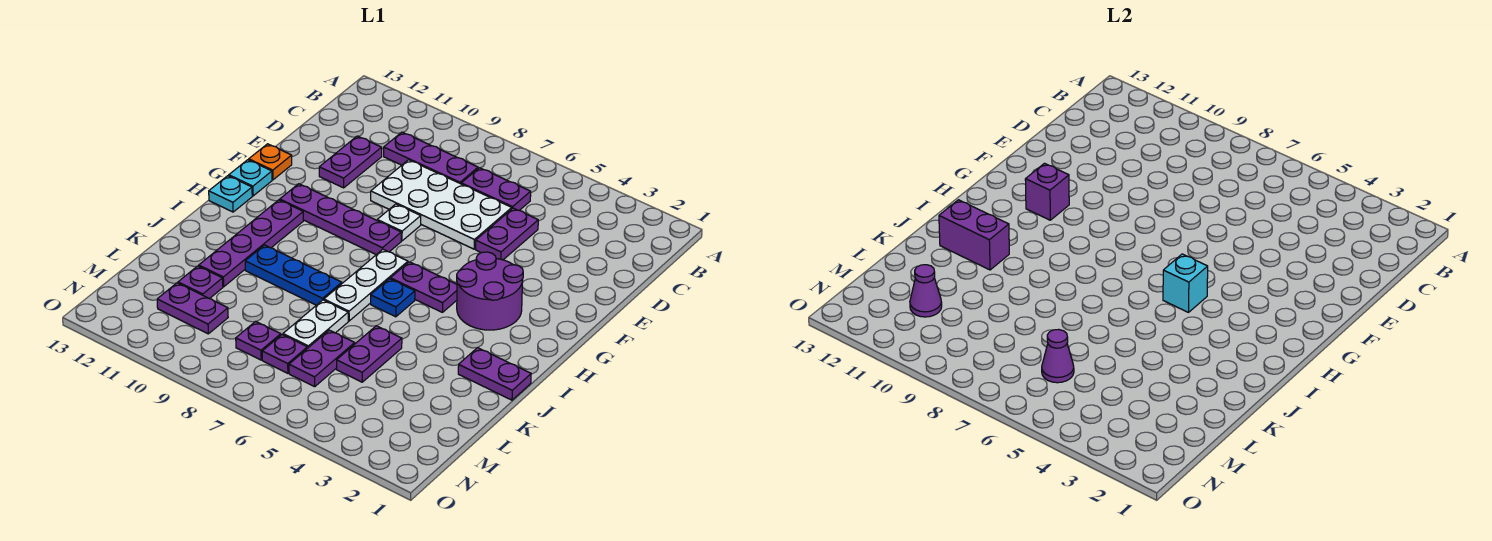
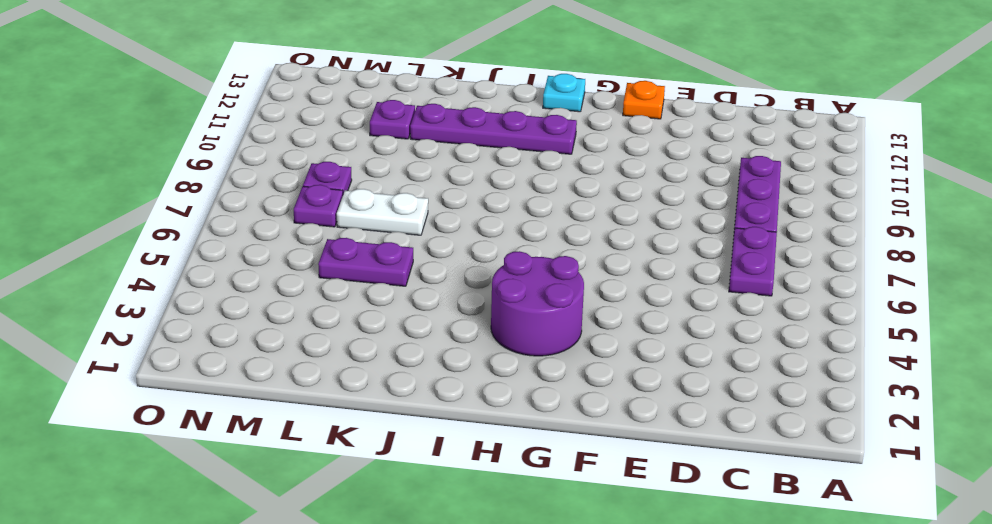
none -> purple plate D5:E5 level 1
none -> white plate D6:E9 level 1
none -> purple plate D11:E11 level 1

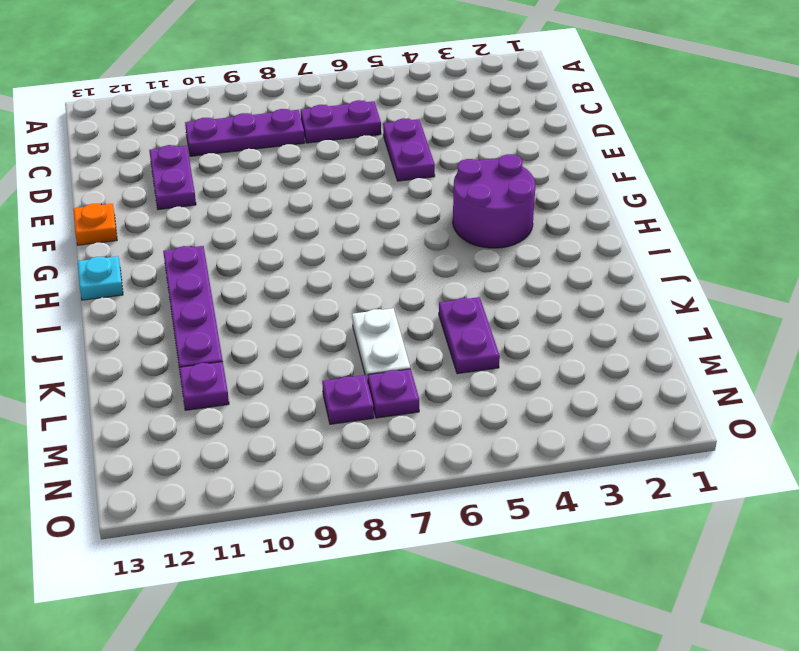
none -> white plate D6:E9 level 1
none -> white plate F8 level 1
none -> purple plate G8:G11 level 1

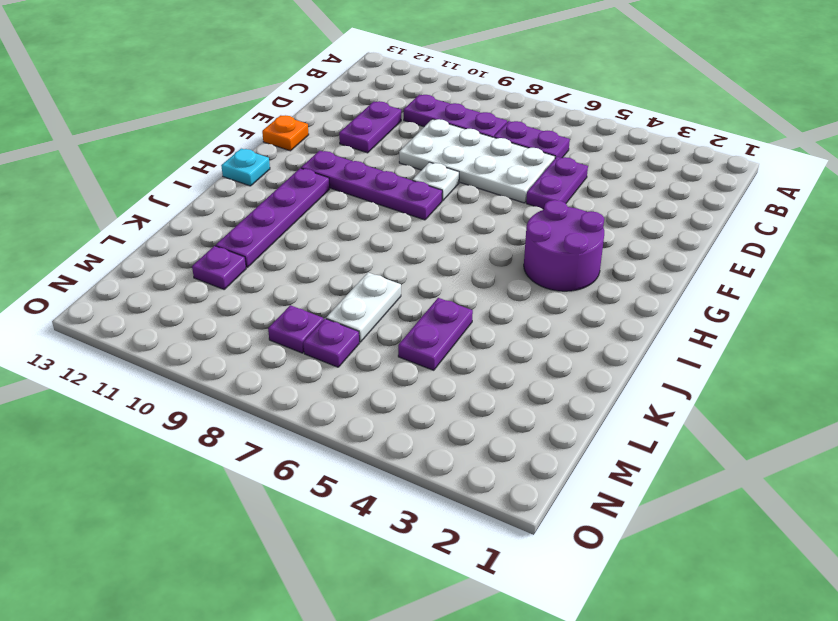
none -> cyan plate G13 level 1
none -> purple plate H5:H6 level 1
none -> white plate H7:J7 level 1

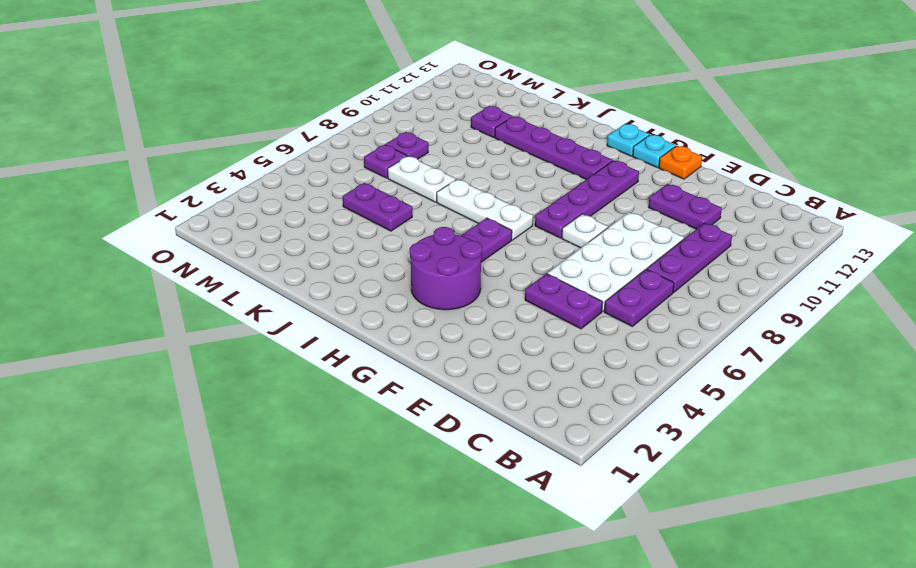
none -> blue plate I6 level 1
none -> purple plate J1:J2 level 1
none -> blue plate J8:J10 level 1

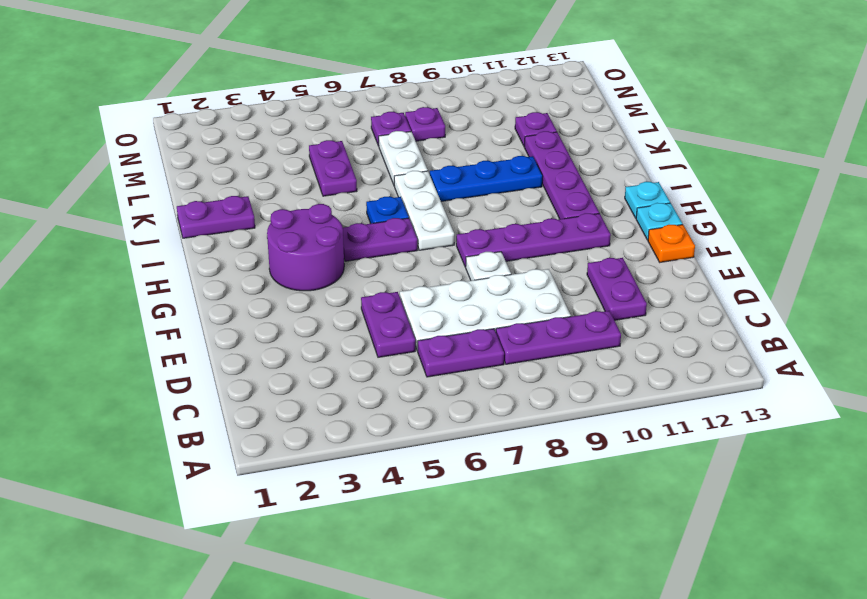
none -> purple plate L6:M6 level 1
none -> purple plate M10:M11 level 1
none -> purple brick G11 level 2

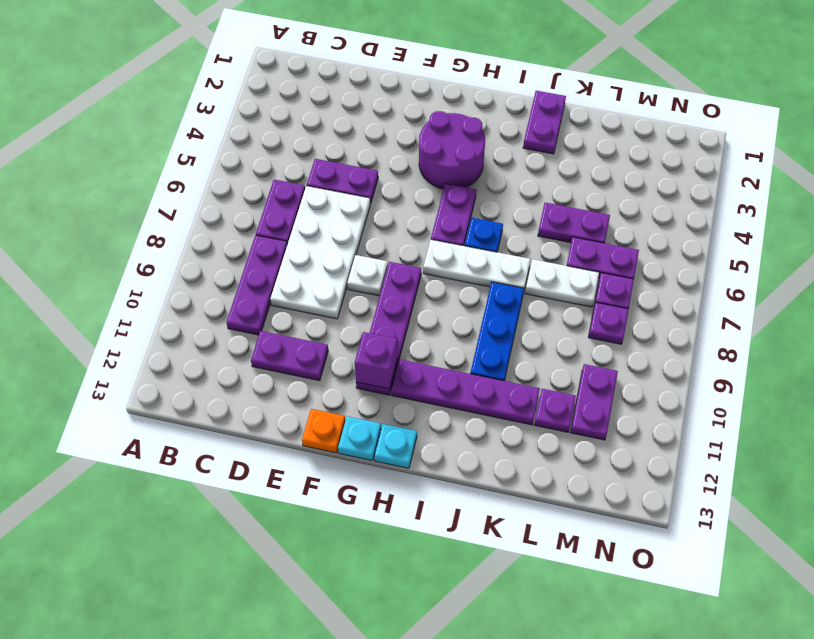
none -> cyan brick H5 level 2
none -> purple brick J11:J12 level 2
none -> purple cone M6 level 2

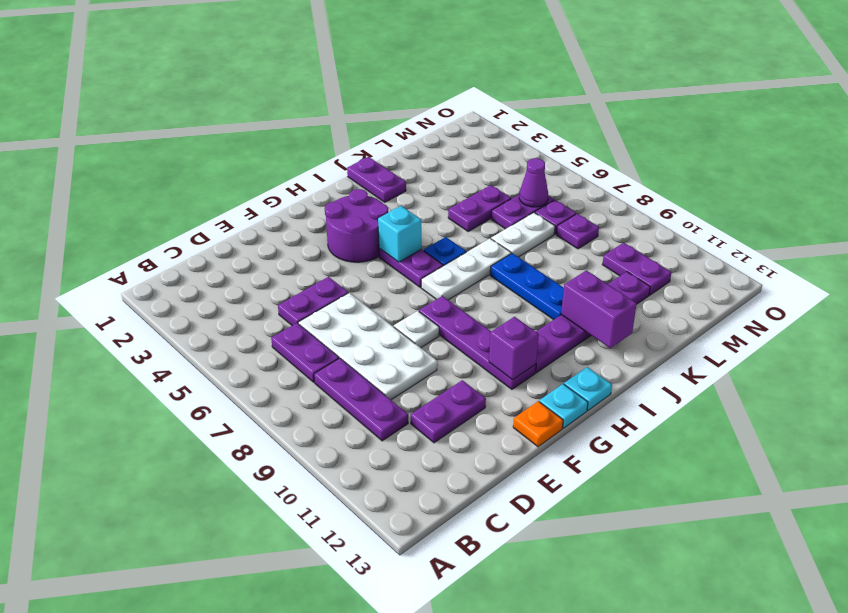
none -> purple cone M11 level 2

